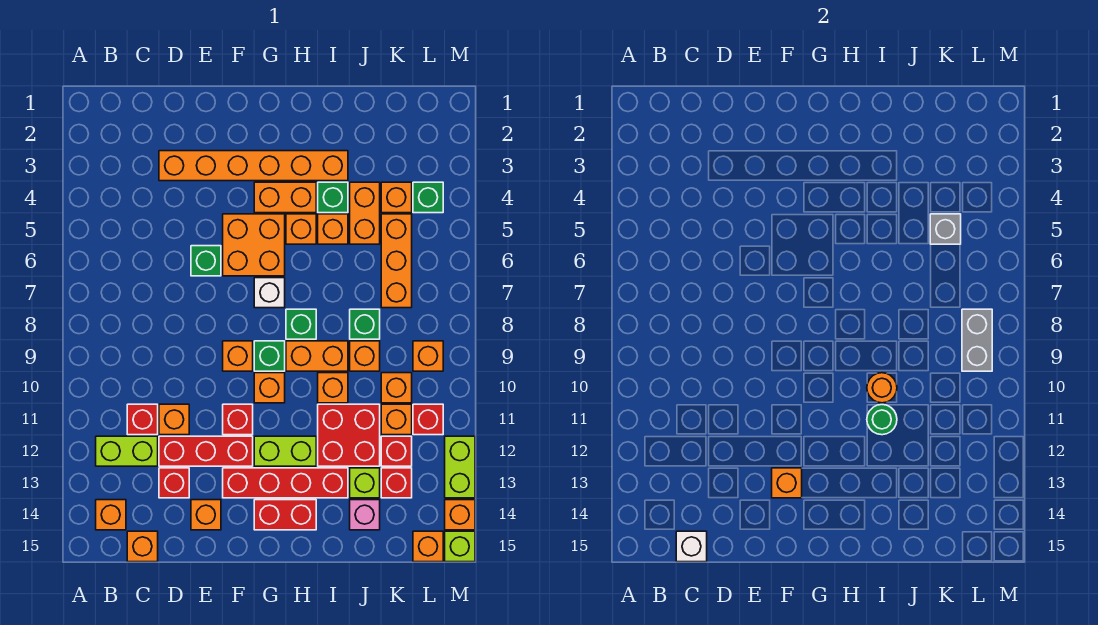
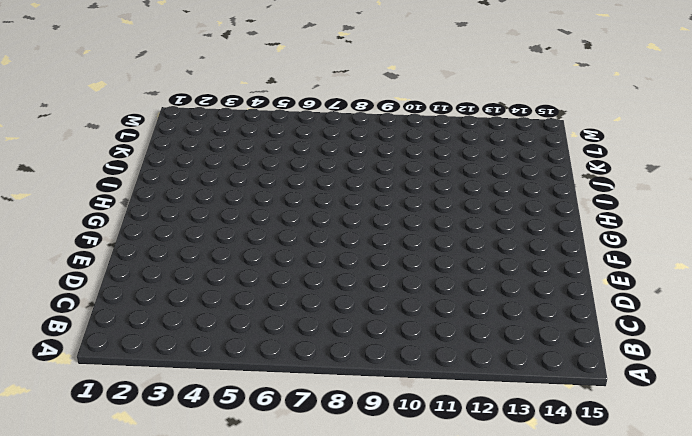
none -> lime brick B12:C12 level 1
none -> orange brick B14 level 1
none -> red brick C11 level 1
none -> orange brick C15 level 1

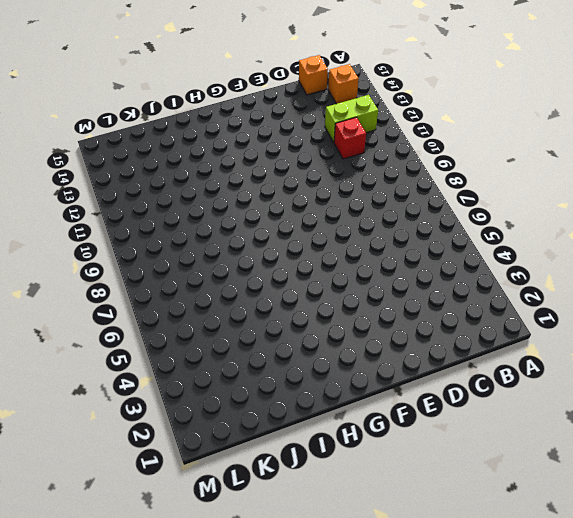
none -> orange brick D3:I3 level 1
none -> orange brick D11 level 1
none -> red brick D12:F12 level 1
none -> red brick D13 level 1

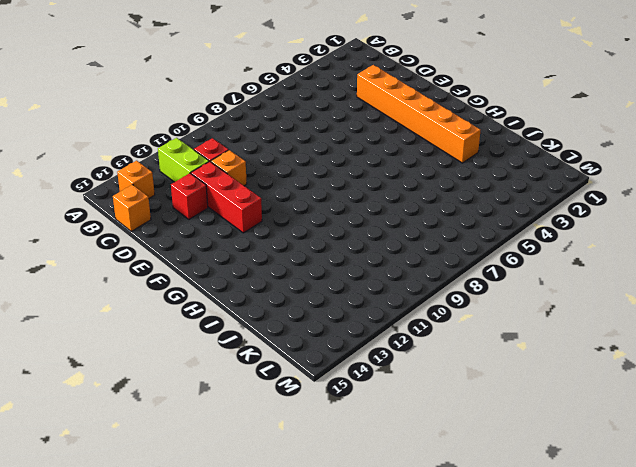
none -> green brick E6 level 1
none -> orange brick E14 level 1
none -> orange brick F5:G6 level 1
none -> orange brick F9 level 1

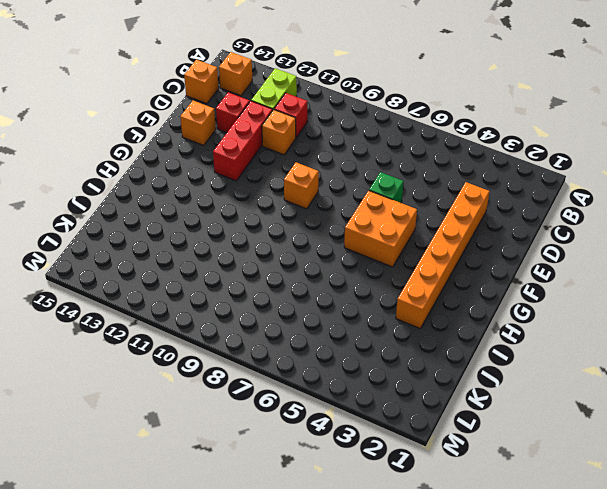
none -> red brick F11 level 1
none -> red brick F13:I13 level 1
none -> orange brick G4:H4 level 1
none -> white brick G7 level 1

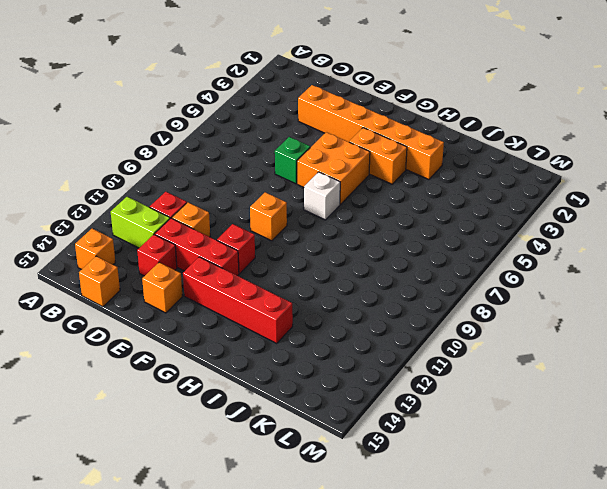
none -> green brick G9 level 1
none -> orange brick G10 level 1
none -> lime brick G12:H12 level 1
none -> red brick G14:H14 level 1

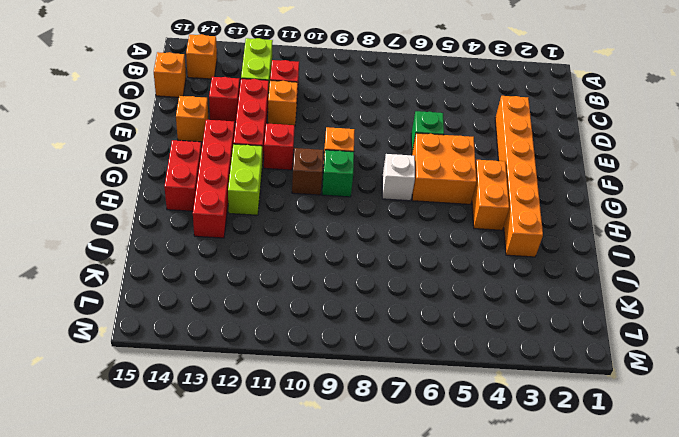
brown brick G10 level 1 -> orange brick G10 level 1
none -> orange brick H5 level 1
none -> green brick H8 level 1
none -> orange brick H9:I9 level 1
none -> green brick I4 level 1

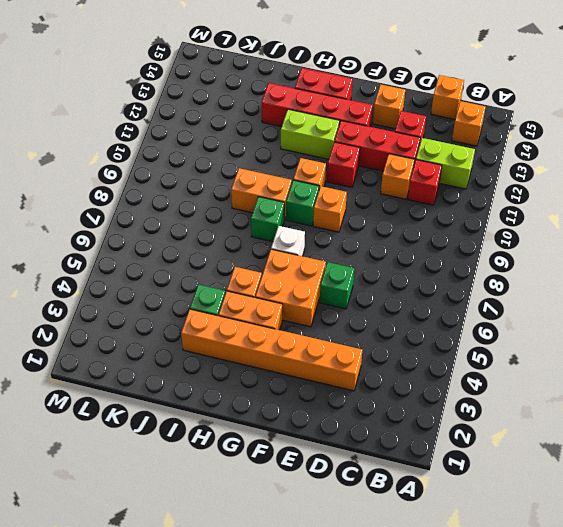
none -> orange brick I5 level 1
none -> orange brick I10 level 1
none -> red brick I11:J12 level 1
none -> orange brick J4:J5 level 1

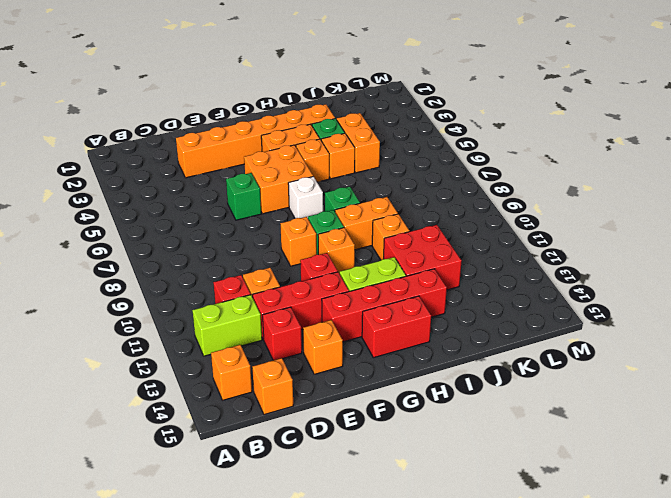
none -> green brick J8 level 1
none -> orange brick J9 level 1
none -> lime brick J13 level 1
none -> pink brick J14 level 1

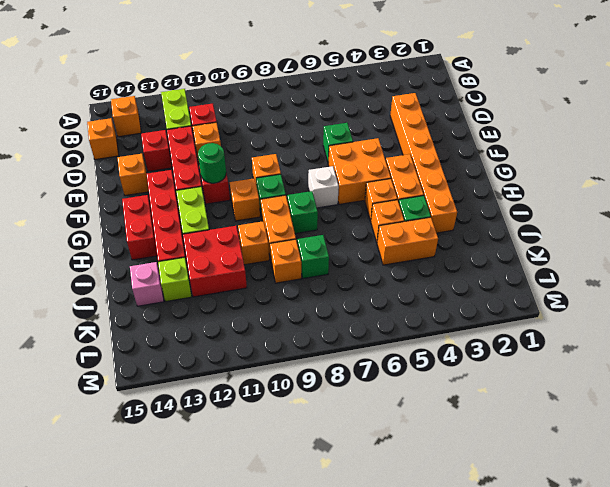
green round brick F11 level 2 -> green round brick I11 level 2
none -> orange brick K4 level 1
none -> orange brick K5:K7 level 1
none -> orange brick K10 level 1
none -> orange brick K11 level 1

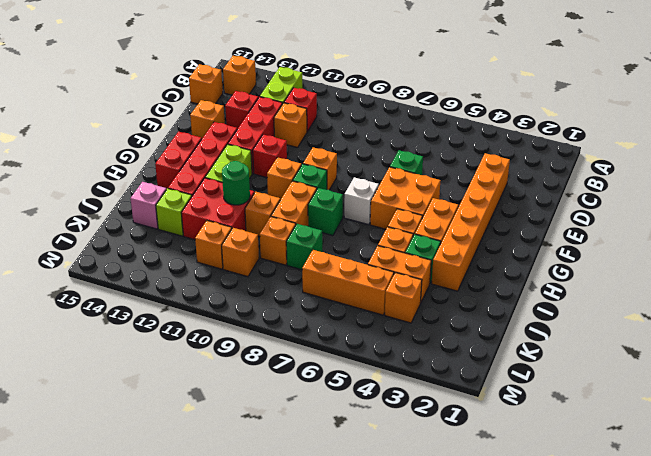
none -> red brick K12 level 1
none -> red brick K13 level 1
none -> green brick L4 level 1
none -> orange brick L9 level 1

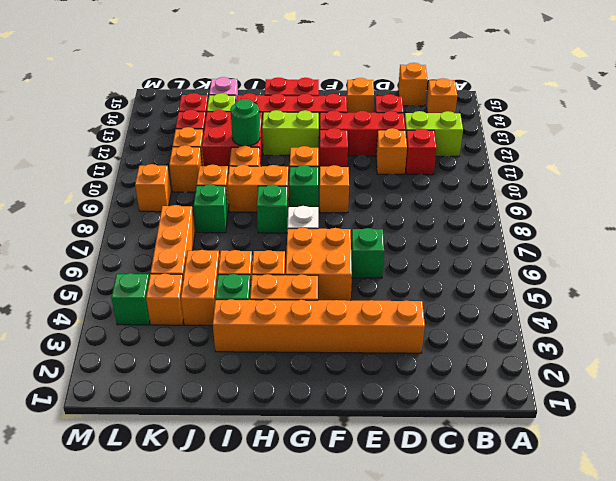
none -> red brick L11 level 1
none -> orange brick L15 level 1
none -> lime brick M12:M13 level 1
none -> orange brick M14 level 1

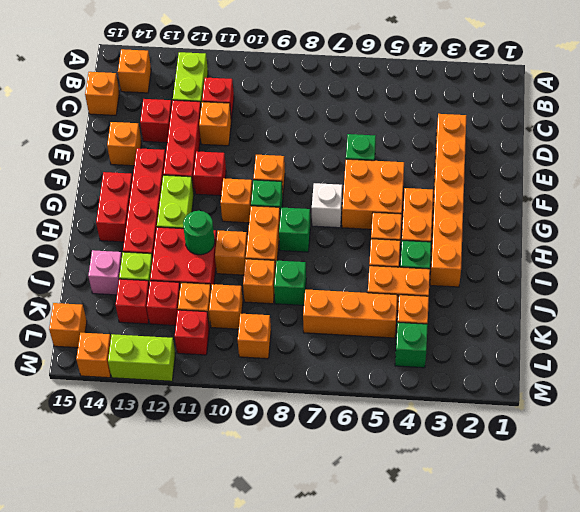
none -> lime brick M15 level 1
none -> white brick C15 level 2
none -> orange brick F13 level 2
none -> orange round brick I10 level 2

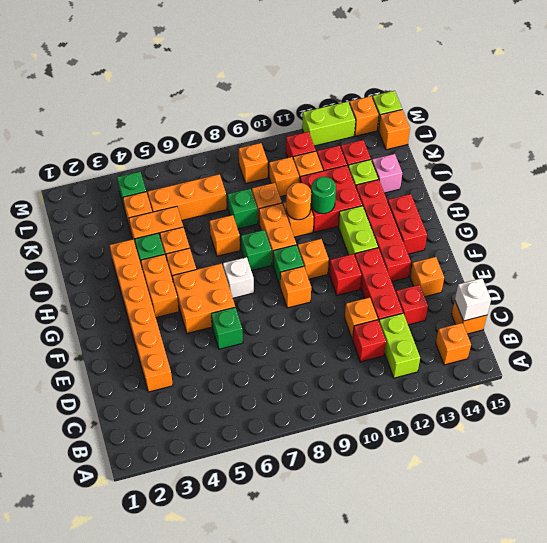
orange brick I7 level 1 -> orange brick F13 level 2
none -> grey brick K5 level 2
none -> grey brick L8:L9 level 2

